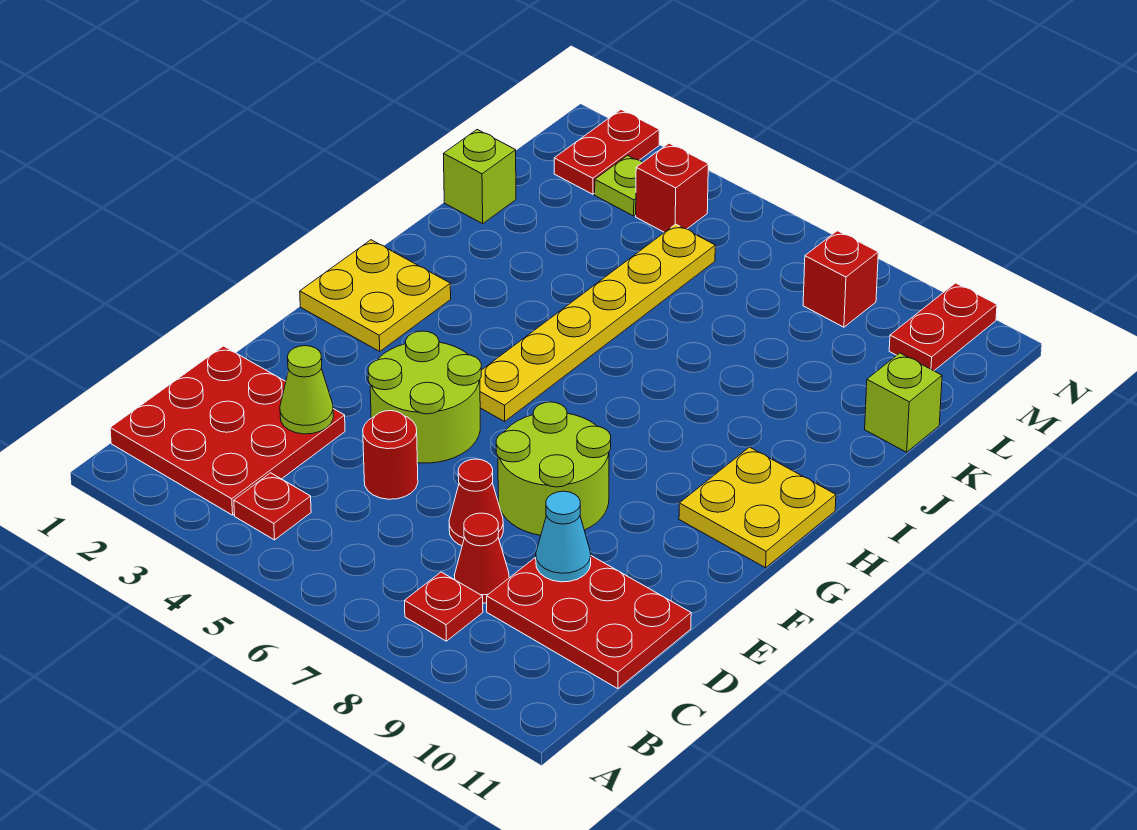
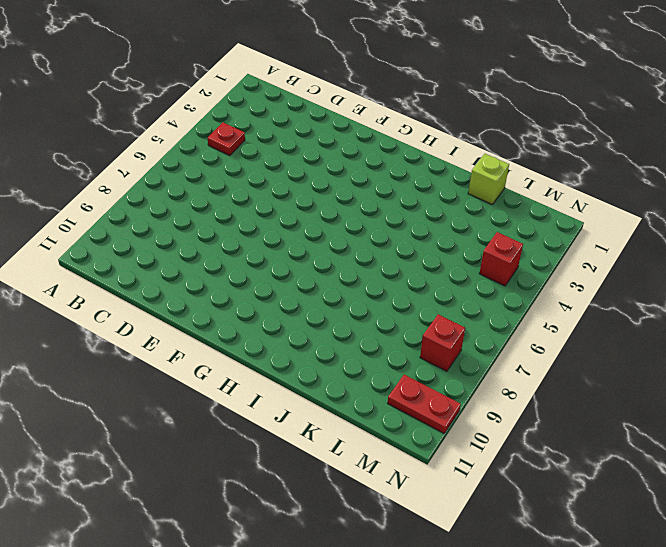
none -> red plate B1:D3 level 1
none -> red plate B8 level 1
none -> red cone C8 level 1

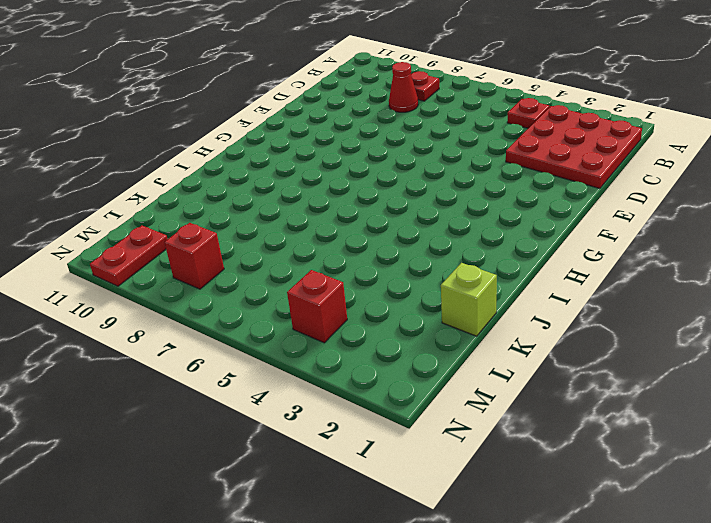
none -> red plate C9:D11 level 1
none -> red round brick D5 level 1
none -> red cone D7 level 1

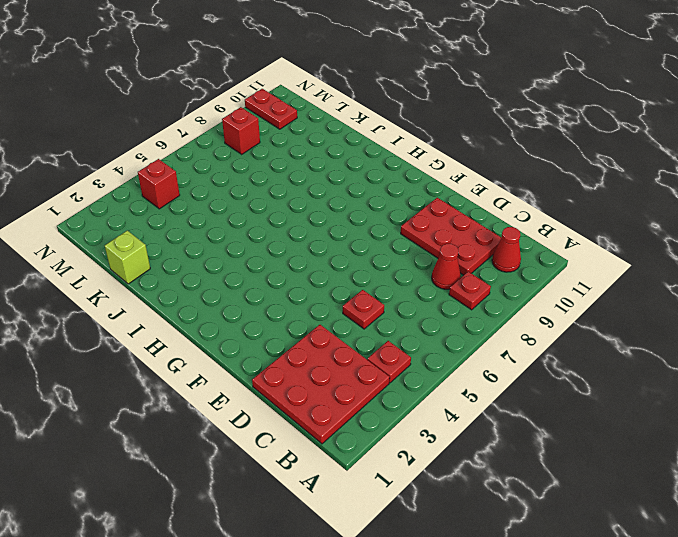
red cone B10 level 1 -> red cone D7 level 1
red plate C9:E10 level 1 -> red plate C9:D11 level 1
red plate D5 level 1 -> red round brick D5 level 1
none -> lime round brick E4:F5 level 1
none -> lime round brick E7:F8 level 1
none -> yellow plate G1:H2 level 1

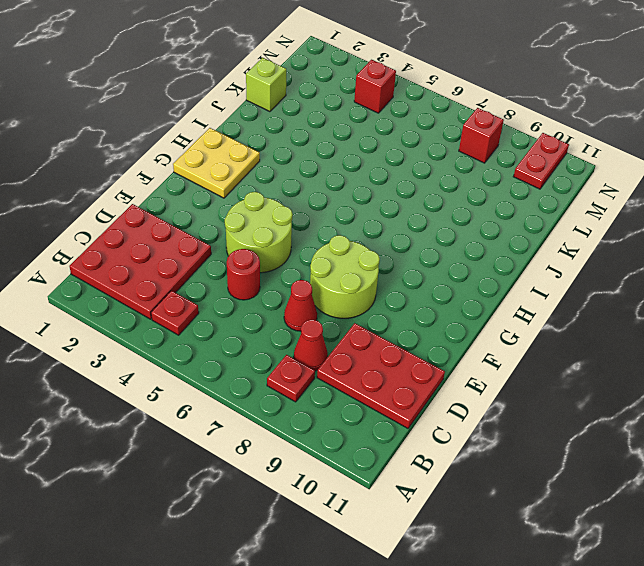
none -> yellow plate G5:L5 level 1
none -> yellow plate G10:H11 level 1
none -> lime brick K11 level 1

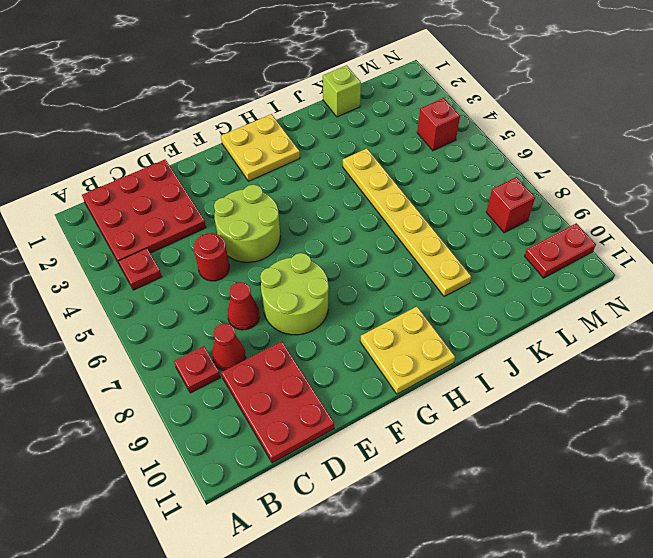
yellow plate J4:J9 level 1 -> yellow plate G5:L5 level 1
none -> lime brick K11 level 1
none -> red plate M2:N2 level 1
none -> lime plate M3 level 1

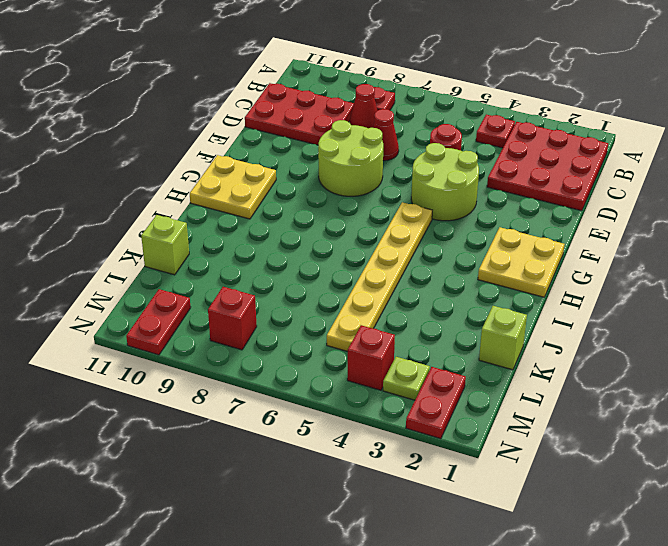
none -> lime cone D3 level 2
none -> cyan cone D9 level 2

